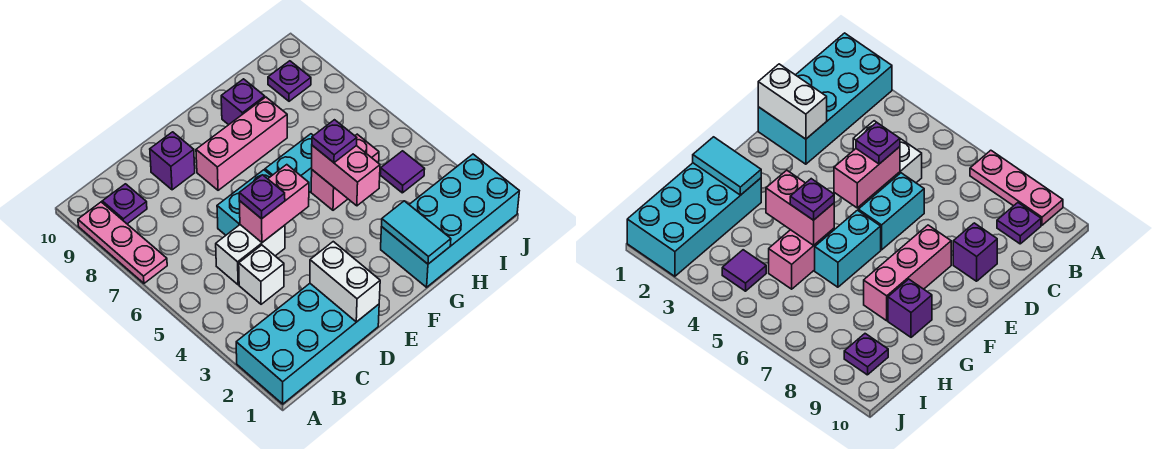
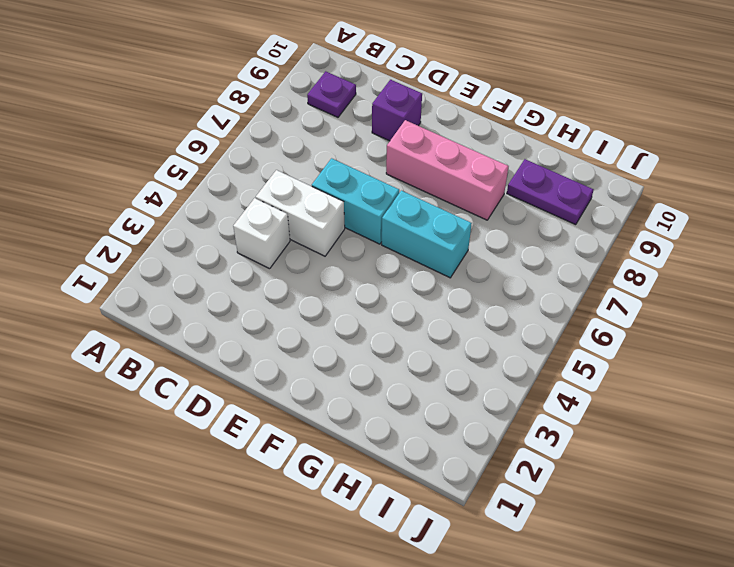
purple plate H9:I9 level 1 -> purple plate I9 level 1
none -> cyan brick A1:D2 level 1
none -> pink plate A7:A9 level 1
none -> cyan brick G1:J2 level 1

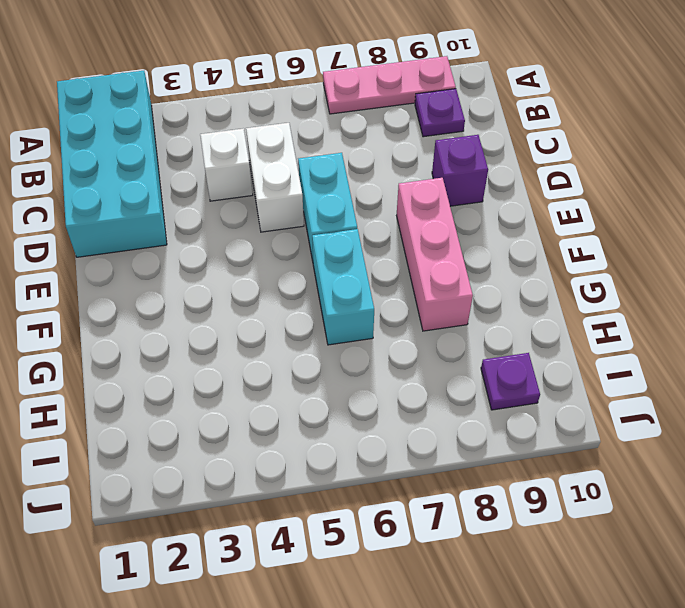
none -> cyan brick G1:J2 level 1
none -> pink brick G5:H5 level 1
none -> purple brick G9 level 1

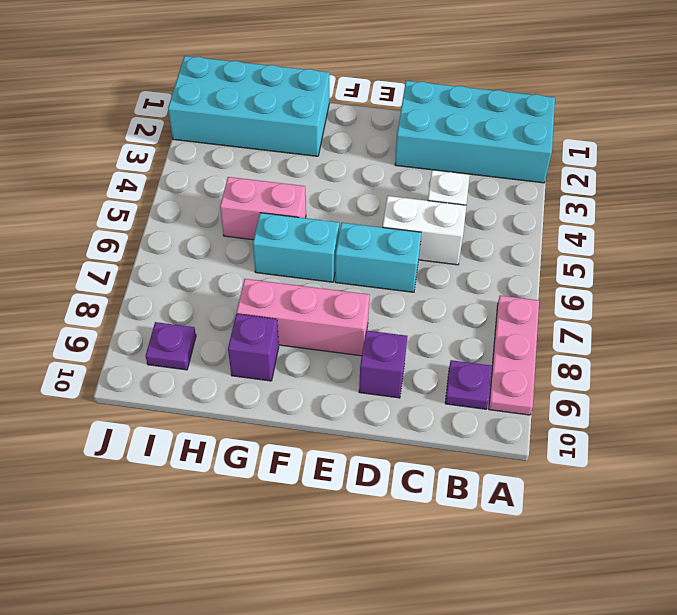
none -> purple tile I4 level 1
none -> white brick D1:D2 level 2
none -> pink brick D5:E5 level 2

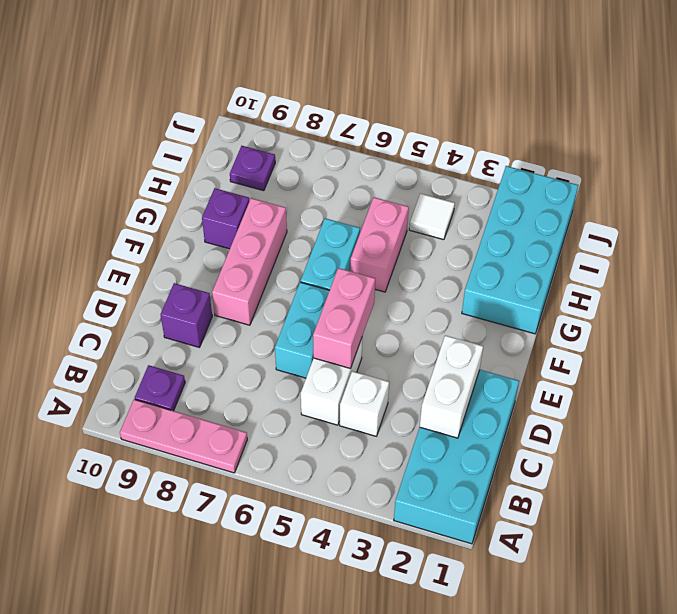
white brick C2:D2 level 2 -> white brick D1:D2 level 2
white tile I4 level 1 -> purple tile I4 level 1
none -> cyan tile G1:G2 level 2
none -> pink brick G4:G5 level 2
none -> purple plate D5 level 3

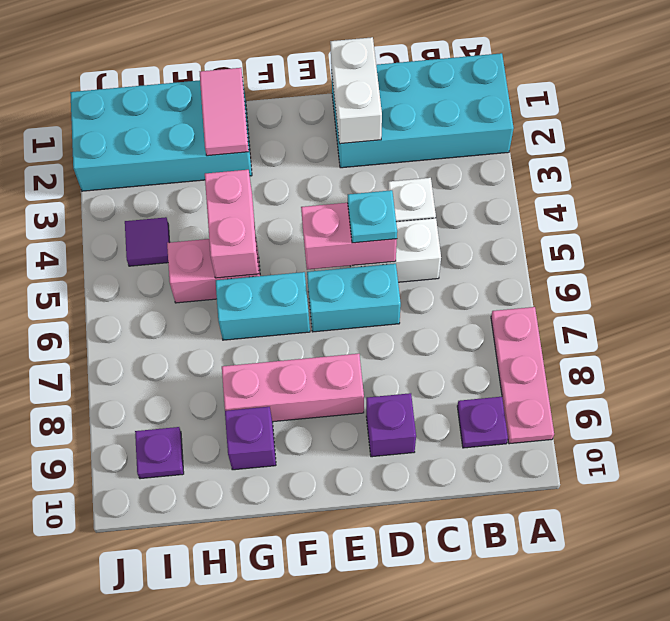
cyan plate D5 level 3 -> purple plate D5 level 3
pink tile G1:G2 level 2 -> cyan tile G1:G2 level 2
none -> purple plate G5 level 3

